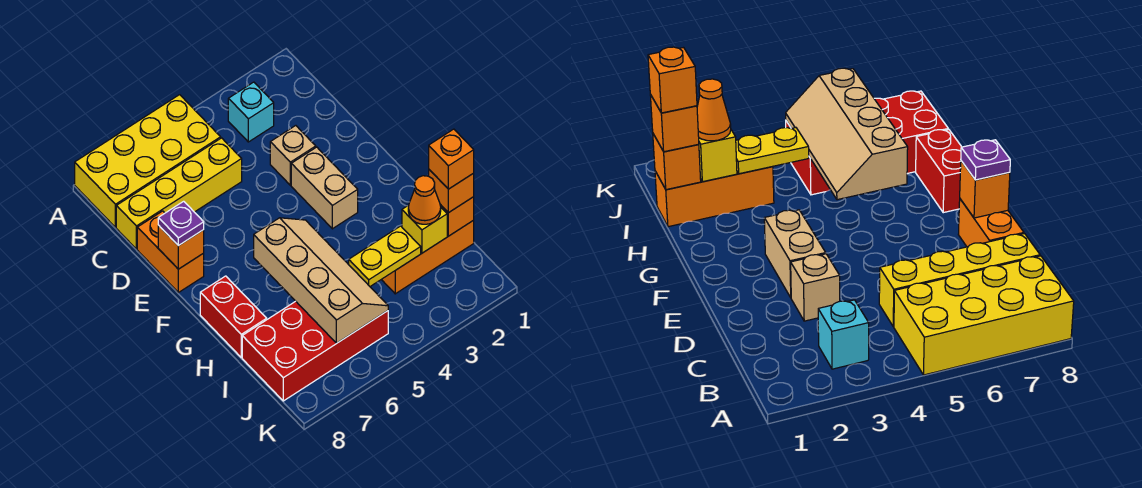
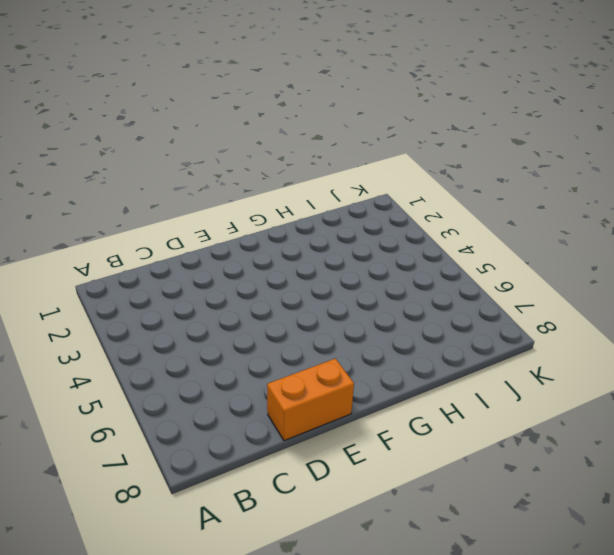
none -> yellow brick A5:B8 level 1
none -> cyan brick B3 level 1
none -> yellow brick C5:C8 level 1

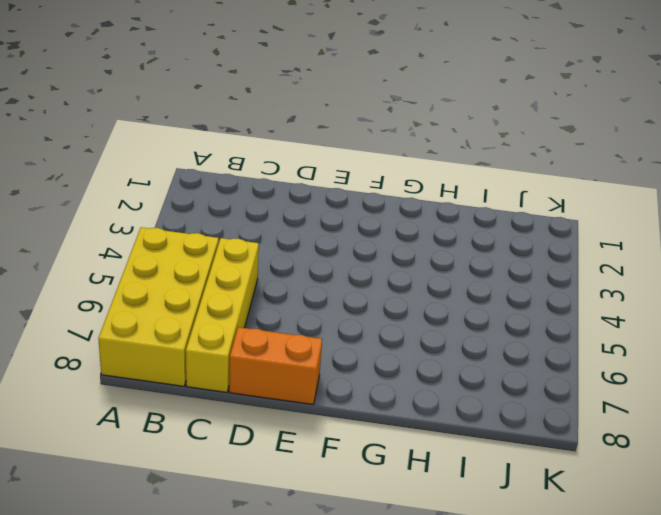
none -> cyan brick B3 level 1
none -> tan brick D3 level 1
none -> tan brick E3:F3 level 1

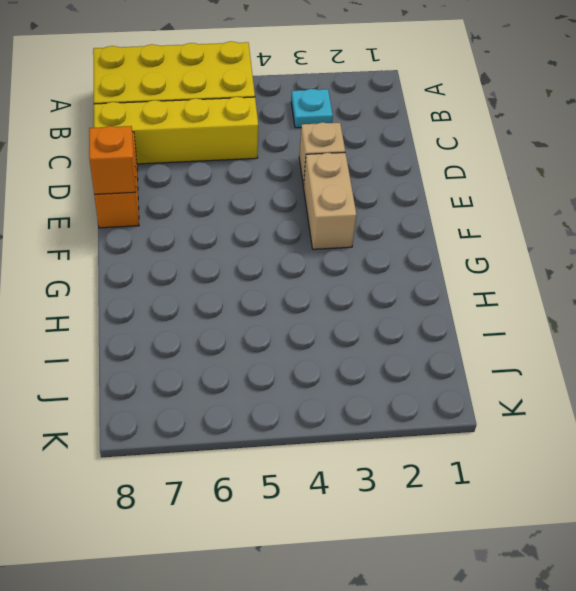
cyan plate B3 level 1 -> cyan brick B3 level 1
none -> red brick G8:H8 level 1
none -> orange brick I1:I3 level 1
none -> red brick I5:J8 level 1

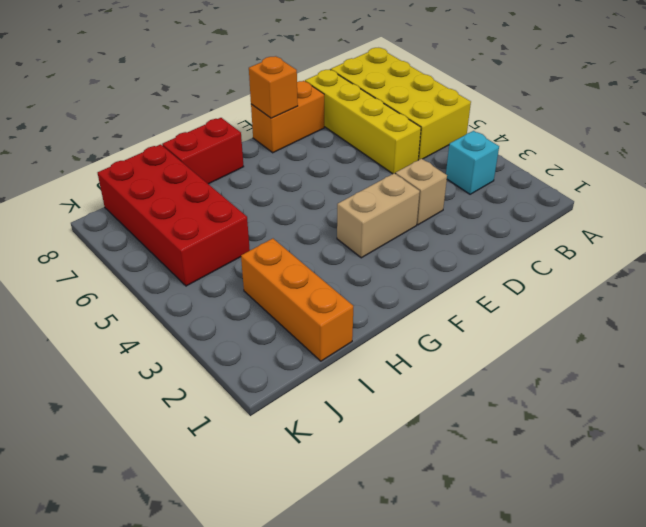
none -> tan slope G5:J6 level 2 top 6
none -> orange brick I1 level 2
none -> yellow brick I2 level 2

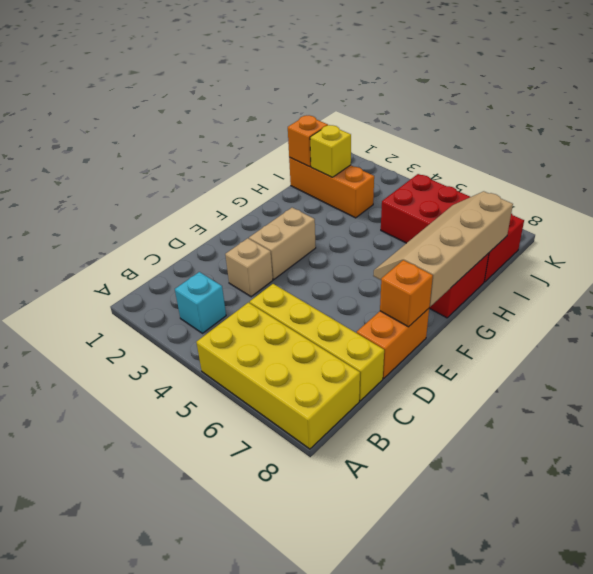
tan slope F7:I8 level 2 top 8 -> tan slope G5:J6 level 2 top 6
none -> yellow plate I3:I4 level 2
none -> purple plate E8 level 3
none -> orange brick I1 level 3

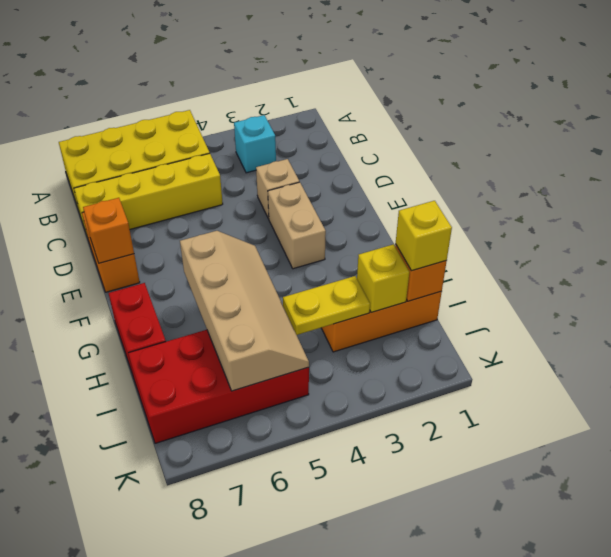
yellow brick I1 level 3 -> orange brick I1 level 3
none -> purple plate E8 level 3
none -> orange cone I2 level 3
none -> orange brick I1 level 4

